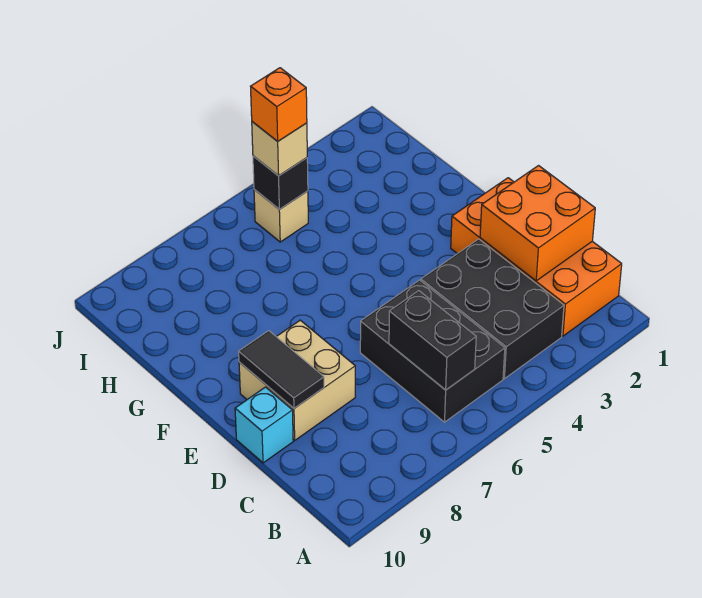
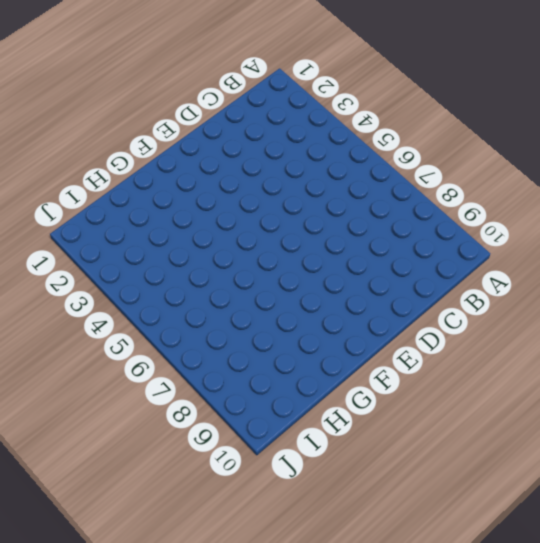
none -> orange brick B1:E2 level 1
none -> black brick B3:D4 level 1
none -> black brick B5:D6 level 1

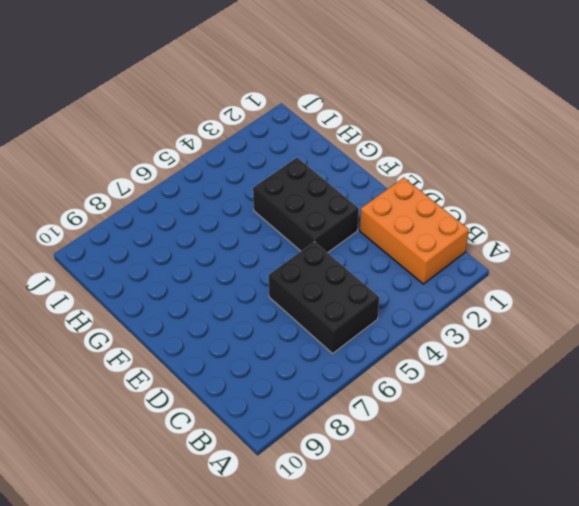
orange brick B1:D2 level 1 -> orange brick B1:E2 level 1
black brick E3:G4 level 1 -> black brick B3:D4 level 1
none -> tan brick D8:E9 level 1
none -> cyan brick D10 level 1
none -> tan brick I5 level 1

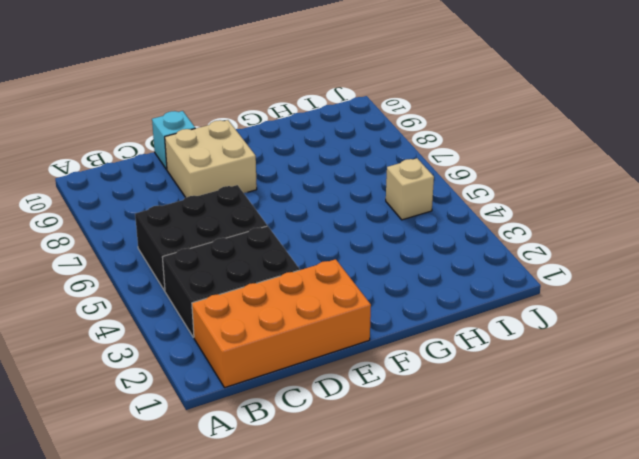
none -> black brick B6:C6 level 2
none -> orange brick C1:D2 level 2
none -> black tile D9:E9 level 2

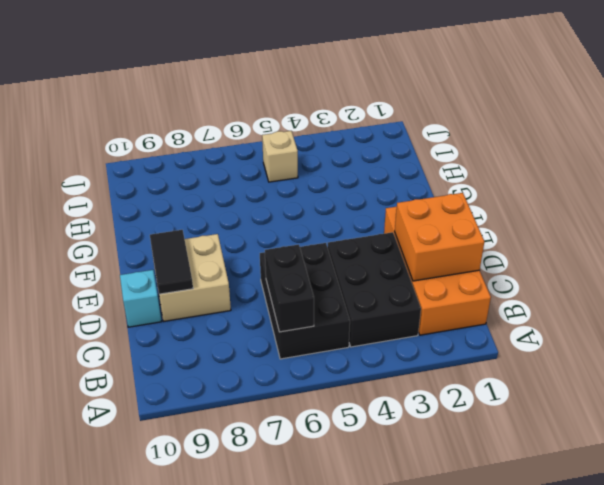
none -> black brick I5 level 2
none -> tan brick I5 level 3
none -> orange brick I5 level 4

